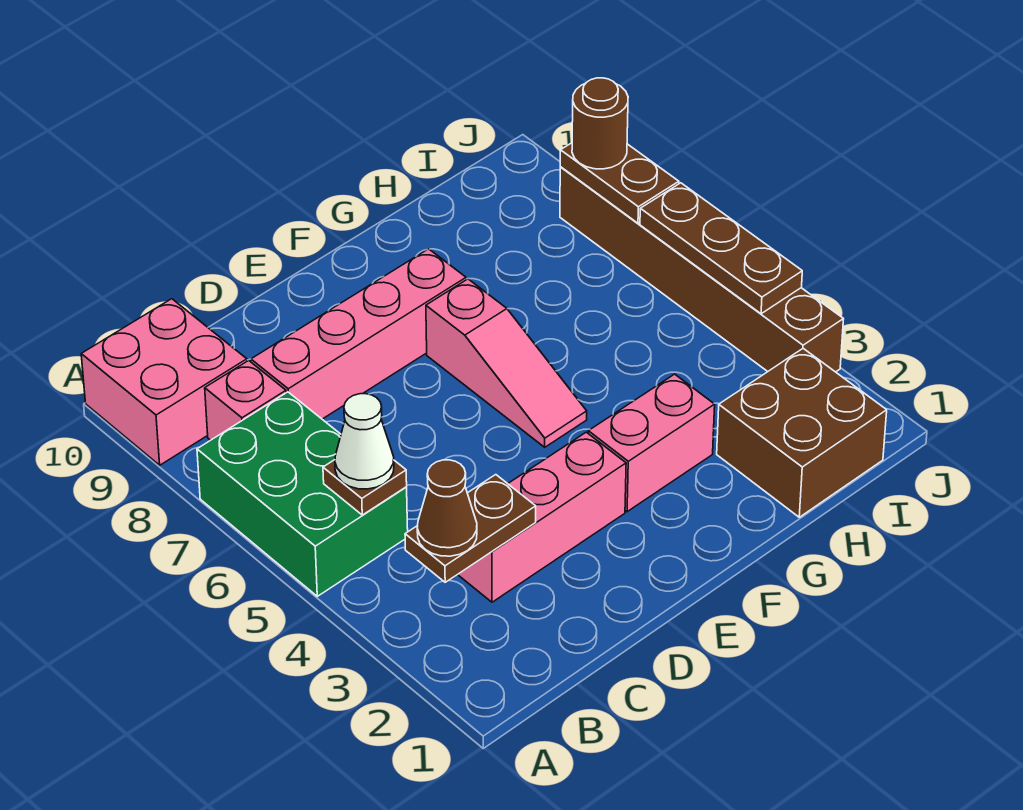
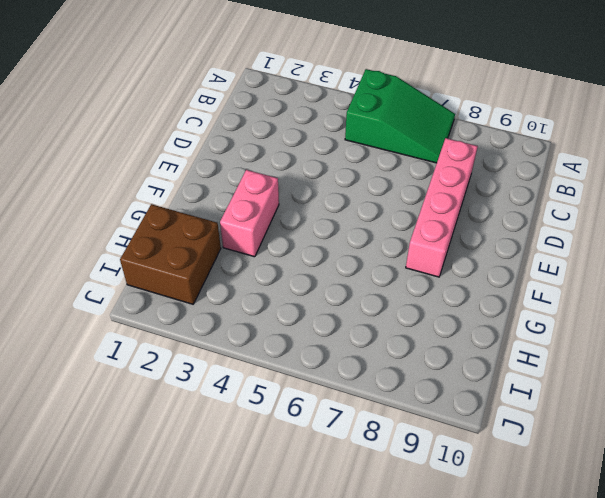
green slope A5:B7 level 1 top 5 -> green brick A5:B7 level 1
none -> pink brick A9:B10 level 1
none -> pink brick B8 level 1
none -> pink brick C3:E3 level 1

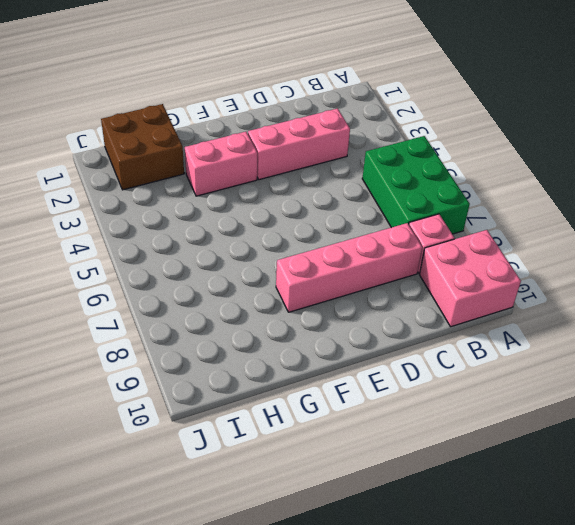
none -> pink slope F5:F7 level 1 top 7
none -> brown brick J3:J8 level 1
none -> brown plate B3:C3 level 2

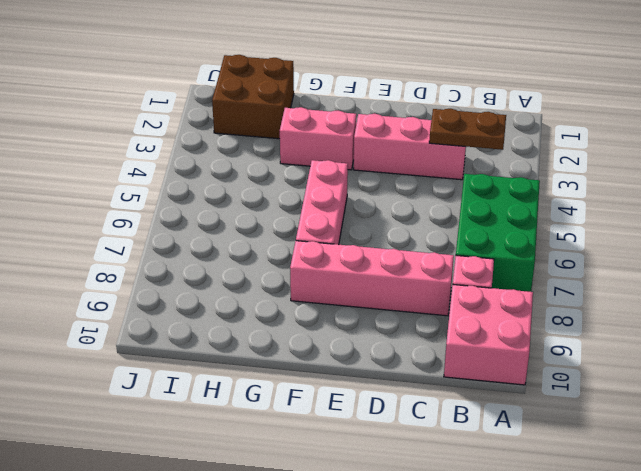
pink brick F5:F7 level 1 -> pink slope F5:F7 level 1 top 7
none -> brown brick J3:J8 level 1
none -> brown plate B5 level 2
none -> brown plate J4:J6 level 2

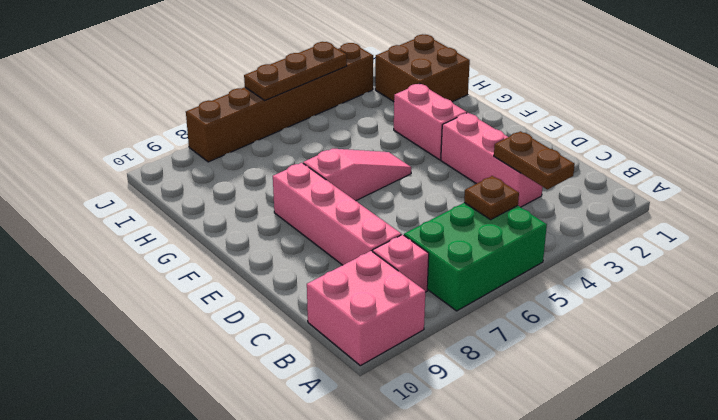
none -> brown plate J7:J8 level 2
none -> brown cone B3 level 3
none -> white cone B5 level 3

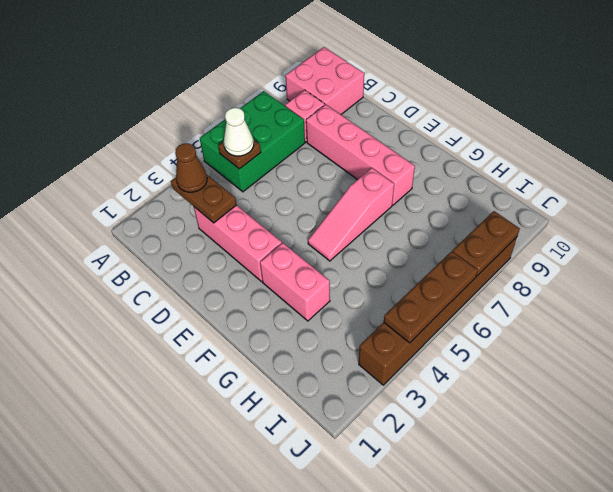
none -> brown brick H1:I2 level 1
none -> brown round brick J8 level 3

